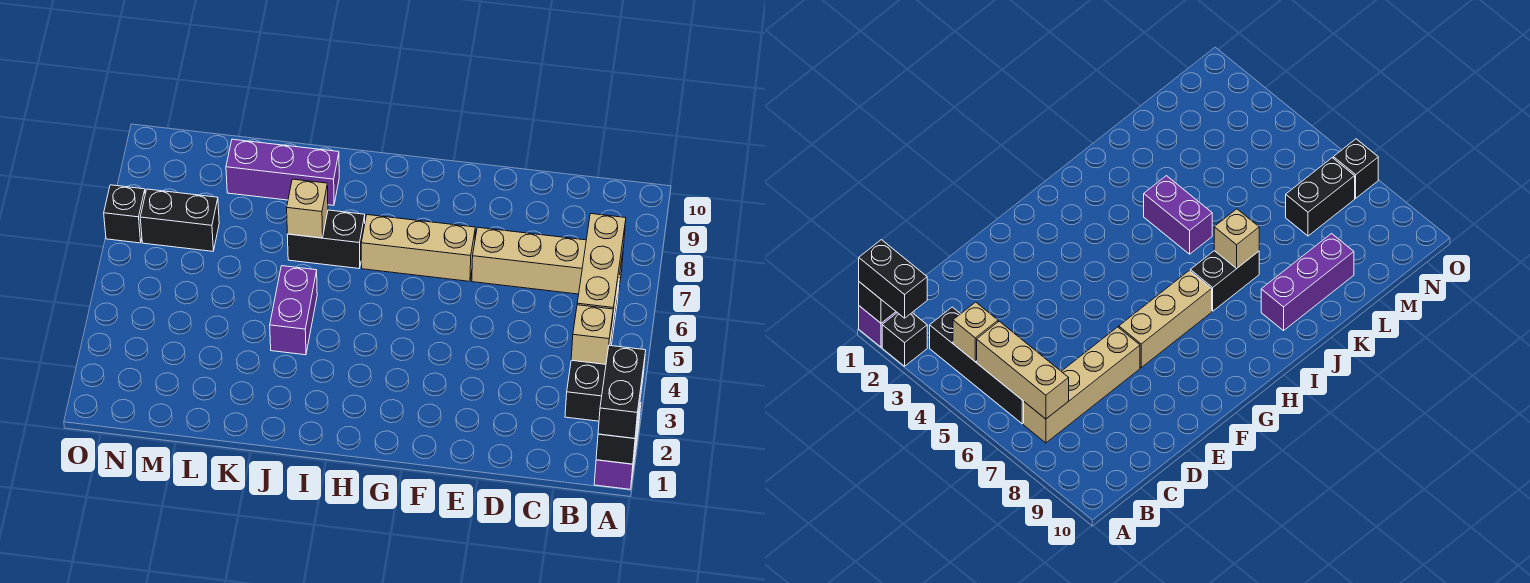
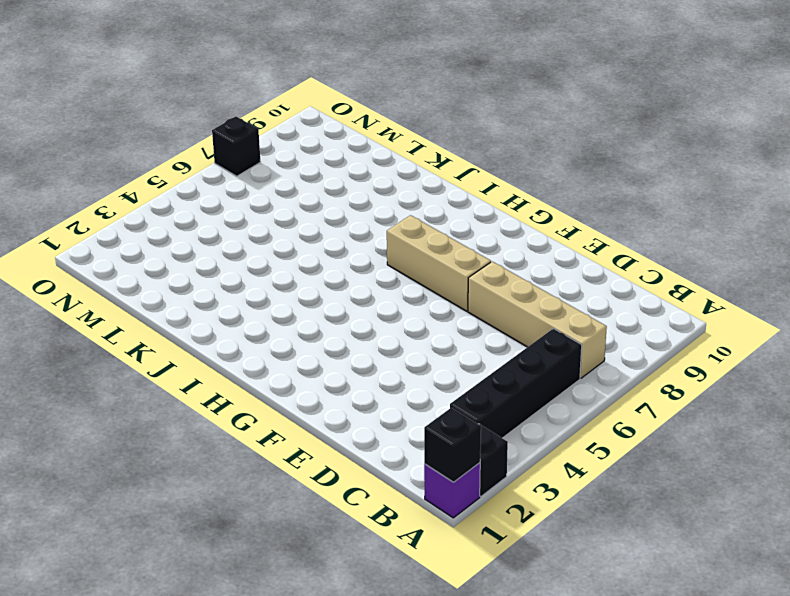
none -> black brick I7:J7 level 1
none -> purple brick J4:J5 level 1
none -> purple brick J9:L9 level 1

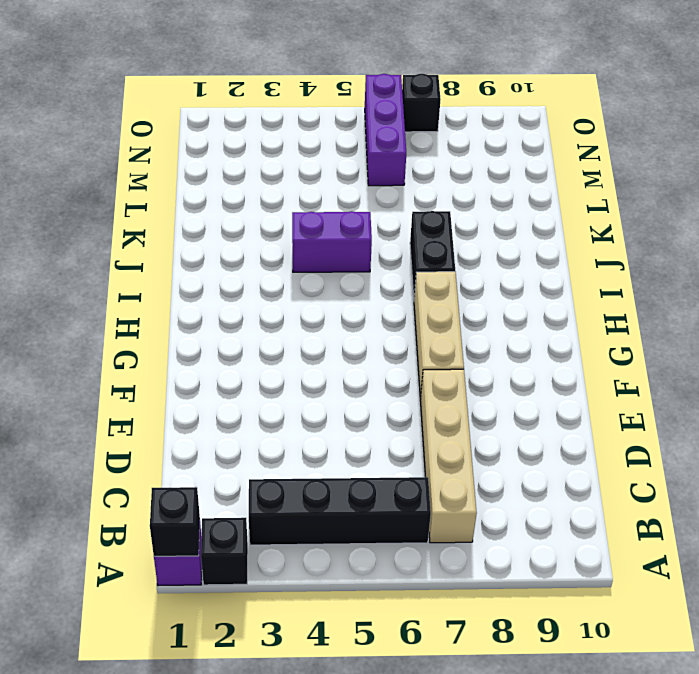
purple brick M6:O6 level 1 -> purple brick J9:L9 level 1
none -> black brick M7:N7 level 1
none -> tan brick B4 level 2
none -> tan brick B5:B7 level 2

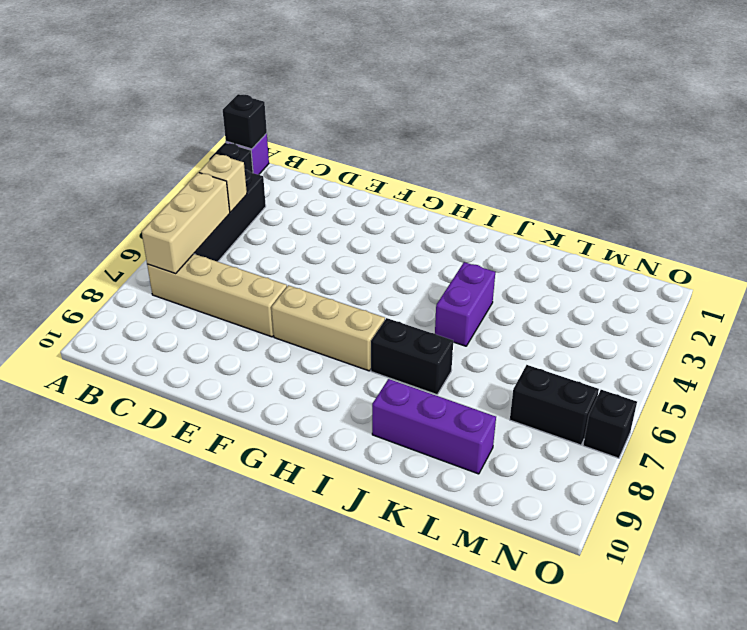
none -> tan brick J7 level 2
none -> black brick A1:A2 level 3

